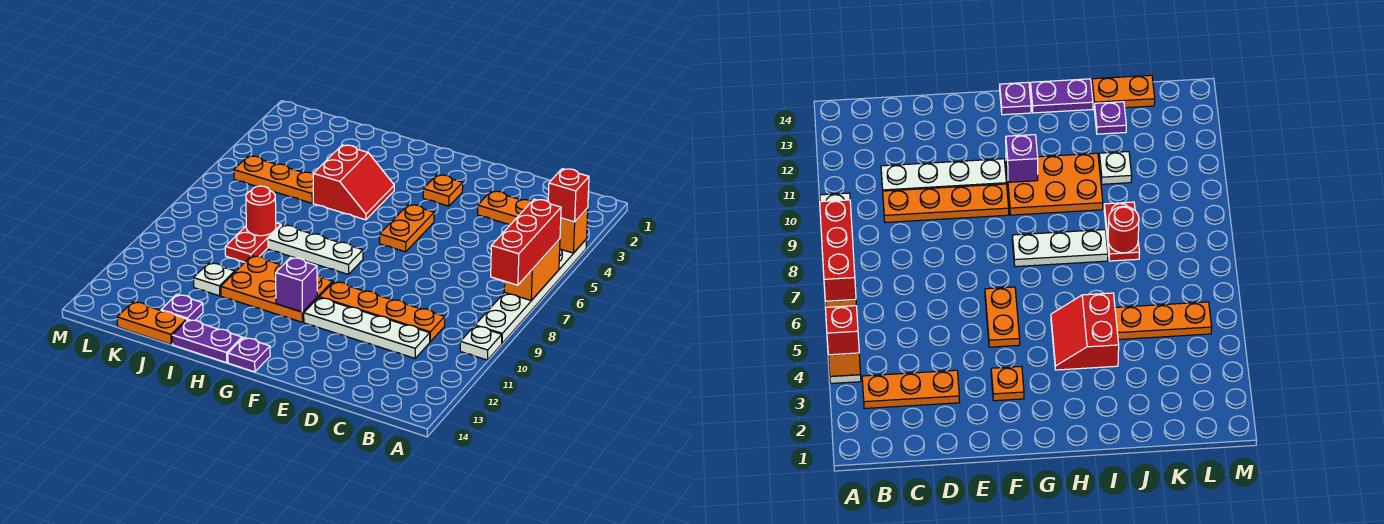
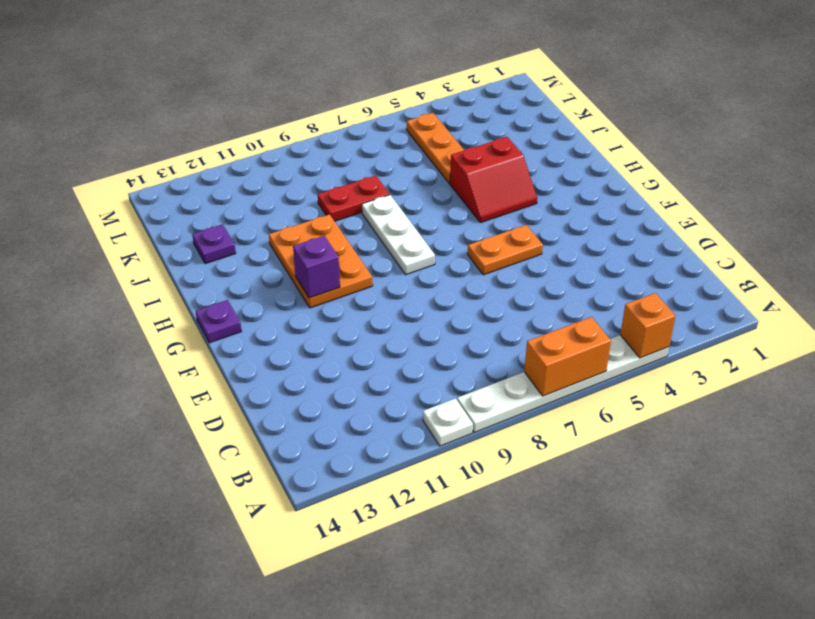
none -> orange plate B3:D3 level 1
none -> orange plate C10:F10 level 1
none -> white plate C11:F11 level 1

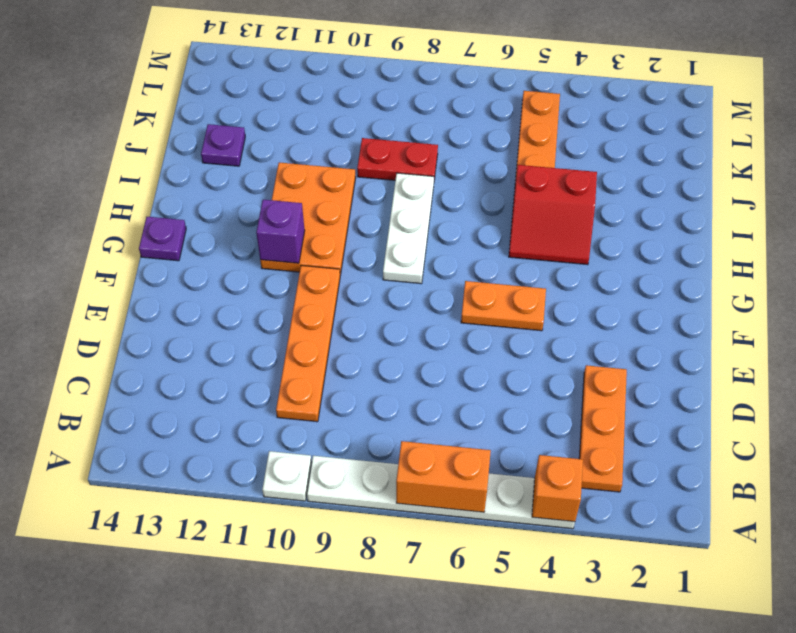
none -> white plate C11:F11 level 1
none -> orange plate F3 level 1
none -> purple plate H14:I14 level 1

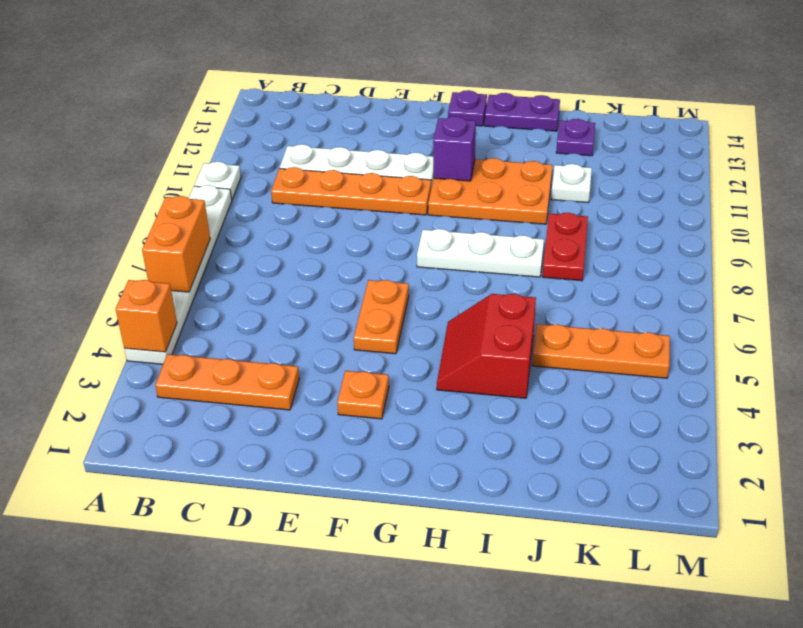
none -> orange plate J14:K14 level 1
none -> red round brick J8 level 2
none -> red brick A4 level 3

